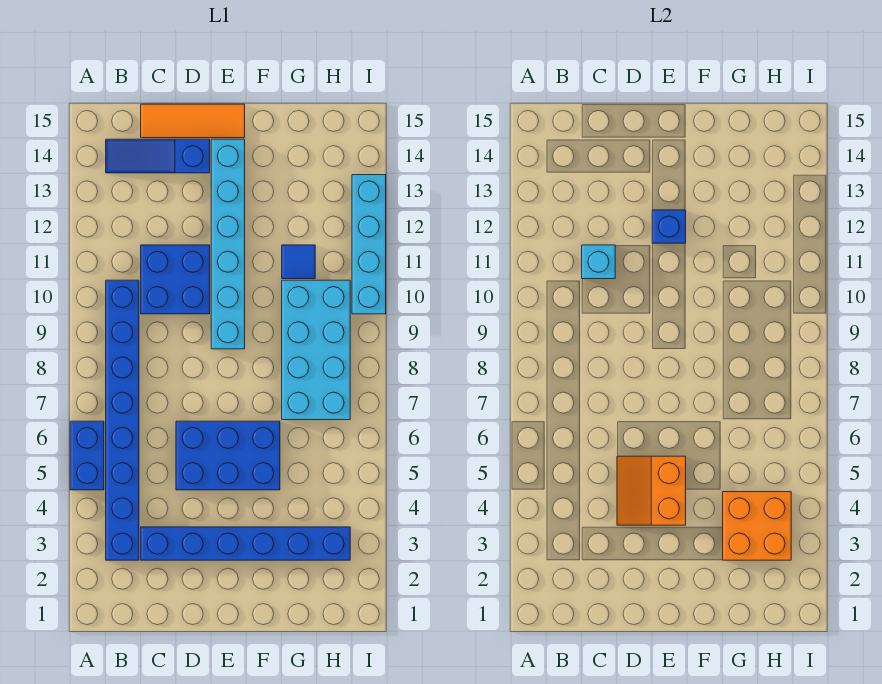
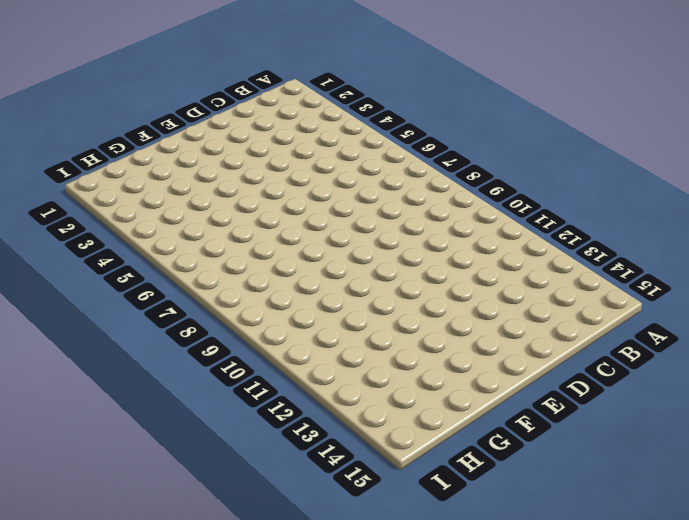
none -> blue brick A5:A6 level 1
none -> blue brick B3:B10 level 1
none -> blue slope B14:D14 level 1 top D

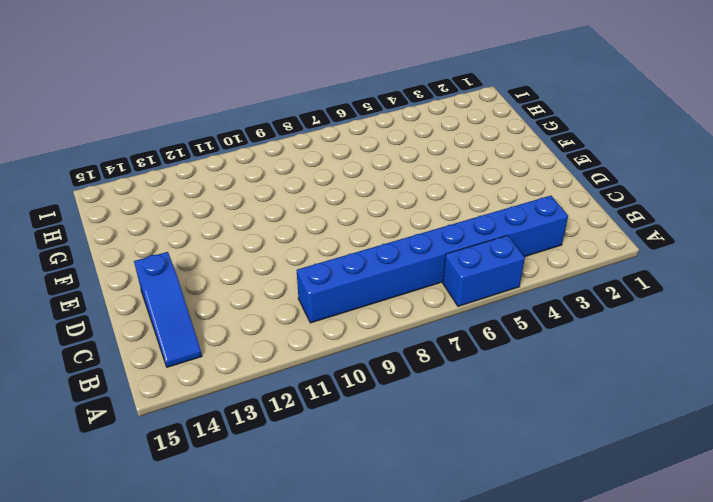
none -> blue brick C3:H3 level 1
none -> blue brick C10:D11 level 1
none -> orange tile C15:E15 level 1

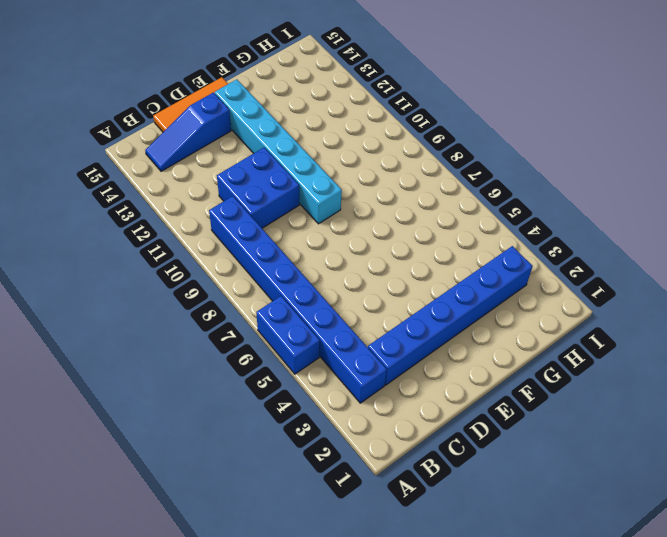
none -> blue brick D5:F6 level 1
none -> cyan brick G7:H10 level 1
none -> blue tile G11 level 1

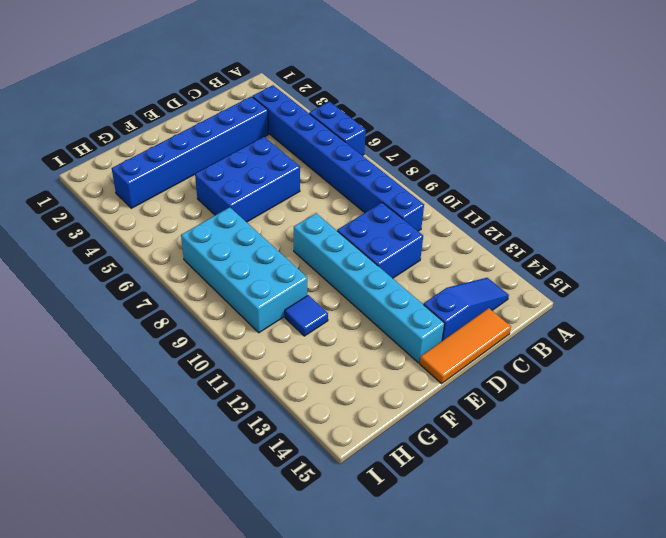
none -> cyan brick I10:I13 level 1
none -> cyan brick C11 level 2
none -> orange slope D4:E5 level 2 top E

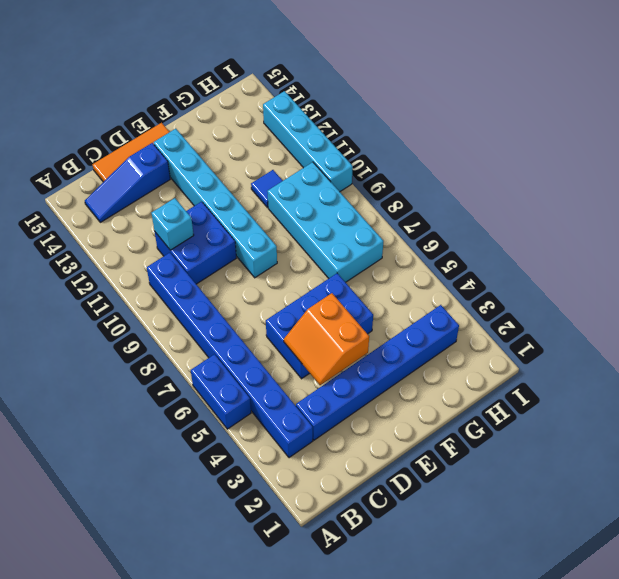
none -> blue brick E12 level 2
none -> orange brick G3:H4 level 2

